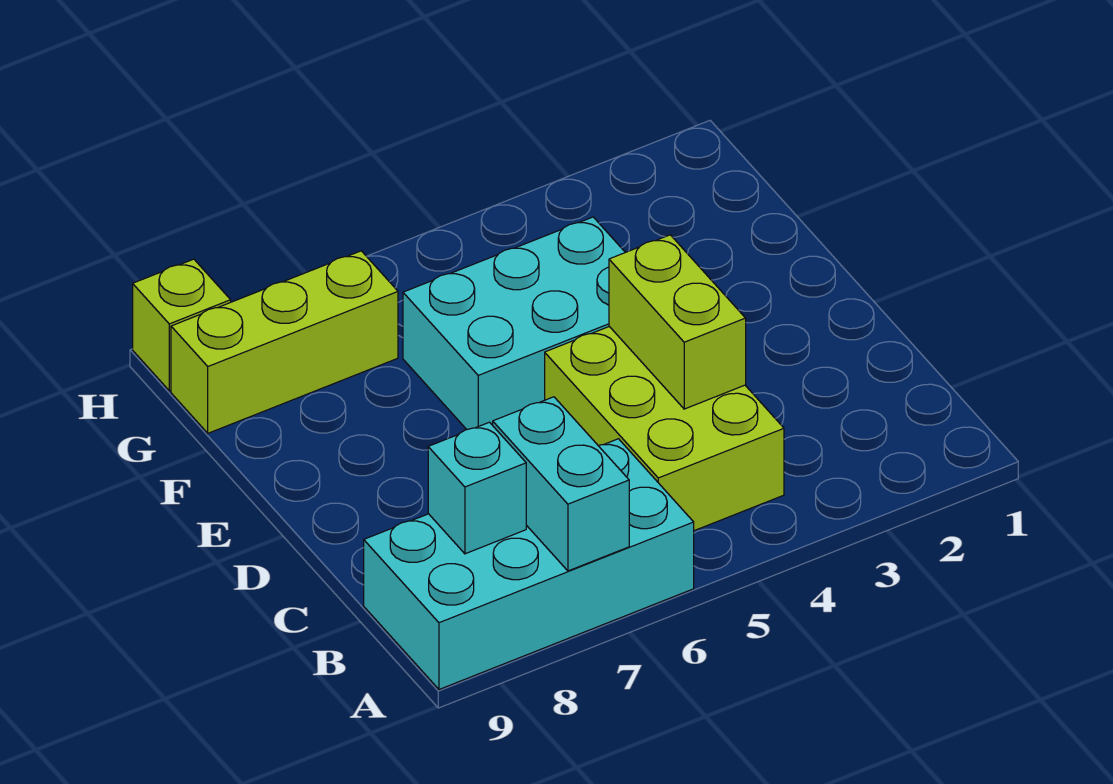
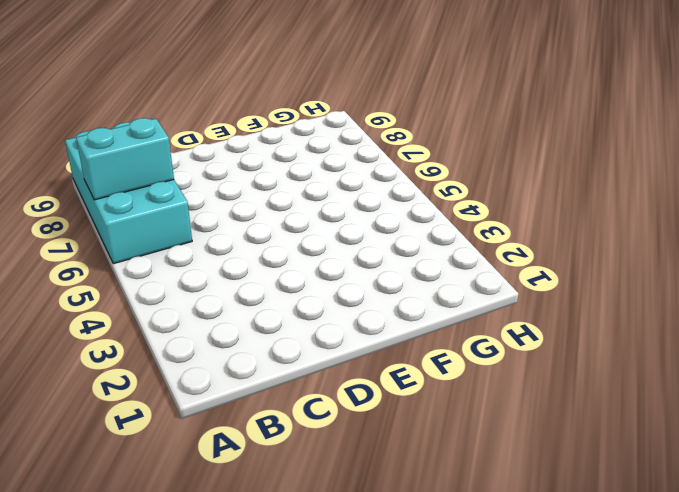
none -> lime brick B4:D5 level 1
none -> cyan brick E4:F6 level 1

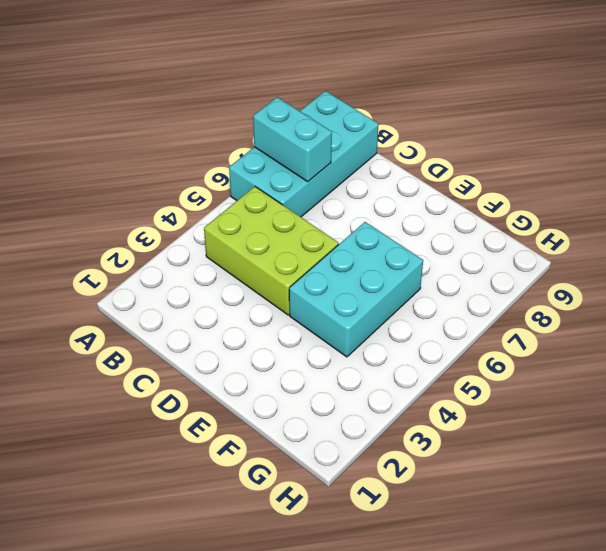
none -> lime brick G7:G9 level 1
none -> lime brick H9 level 1

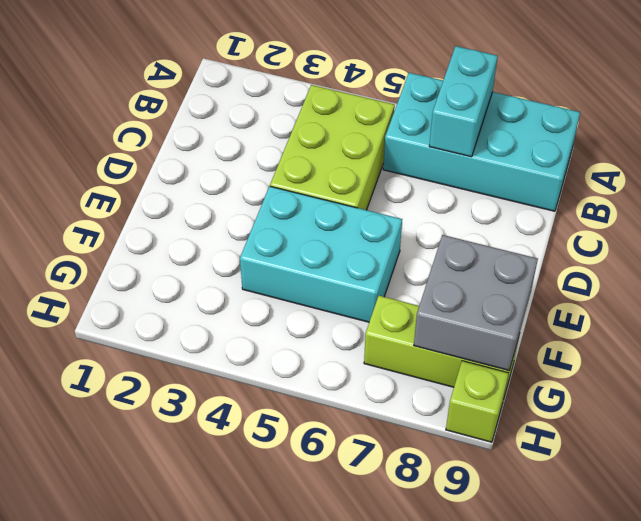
grey brick F8:G9 level 2 -> none
none -> cyan brick B8 level 2
none -> lime brick C4:D4 level 2

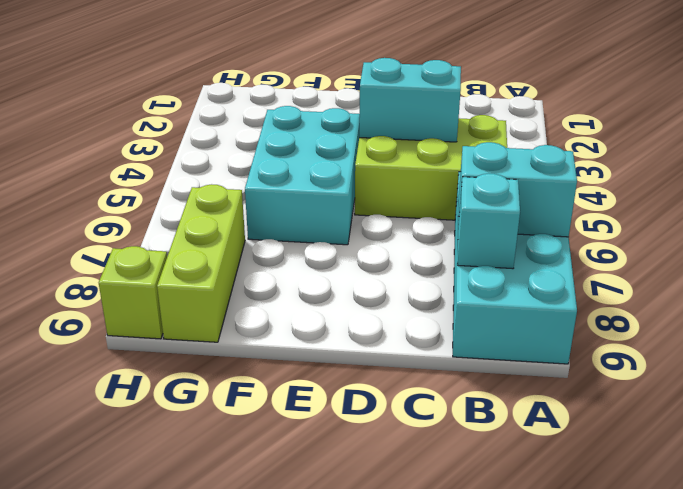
cyan brick C4:D4 level 2 -> lime brick C4:D4 level 2

